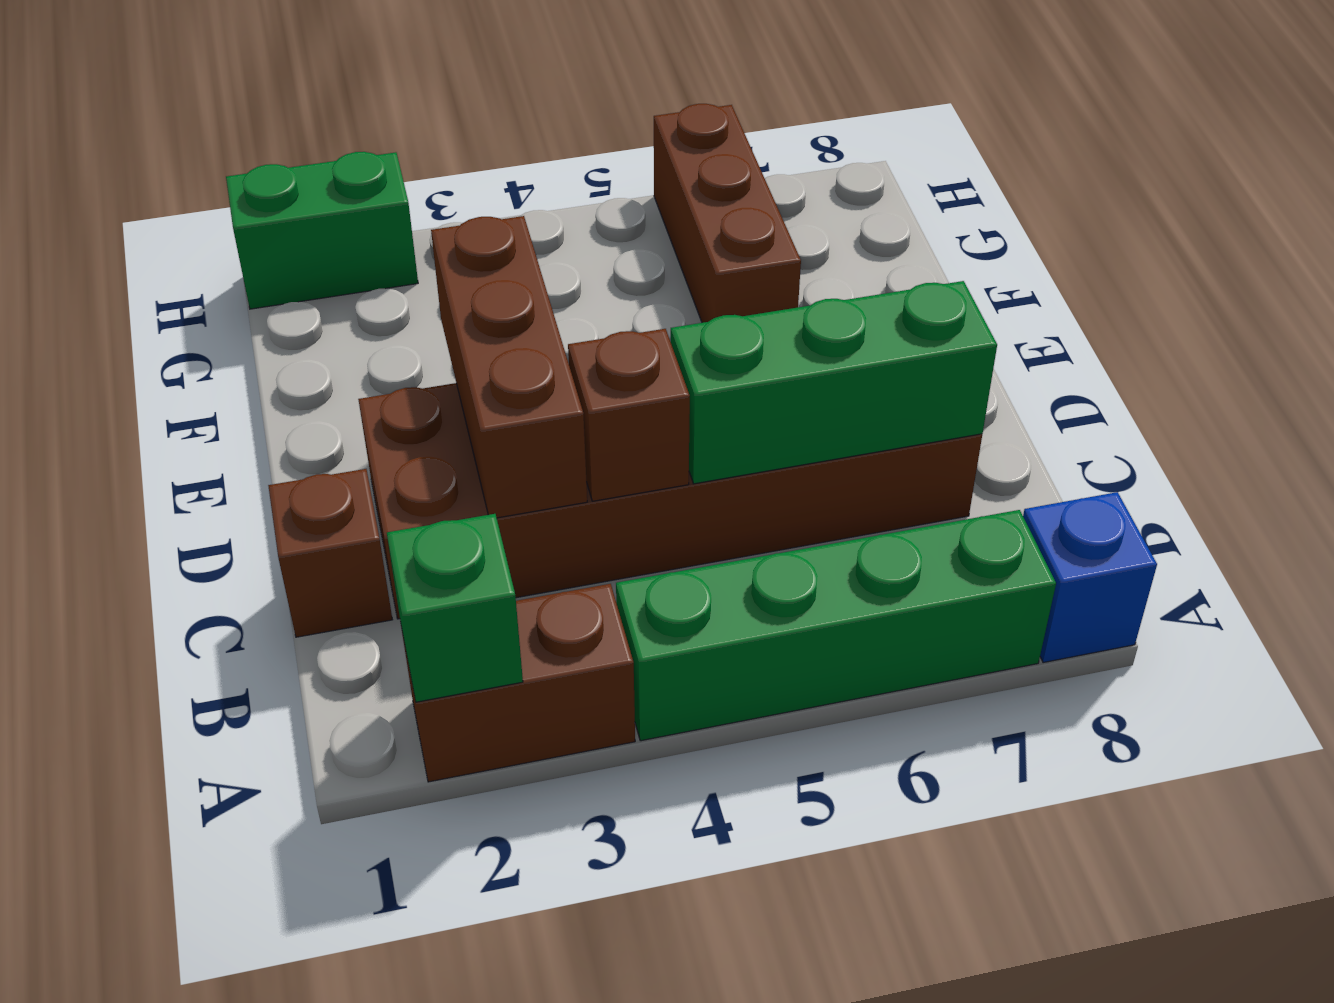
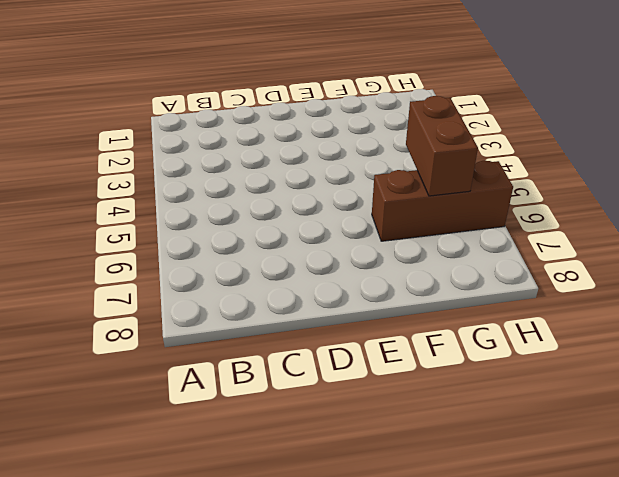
brown brick G5:G6 level 2 -> brown brick A2:A3 level 1
none -> green brick A4:A7 level 1
none -> blue brick A8 level 1

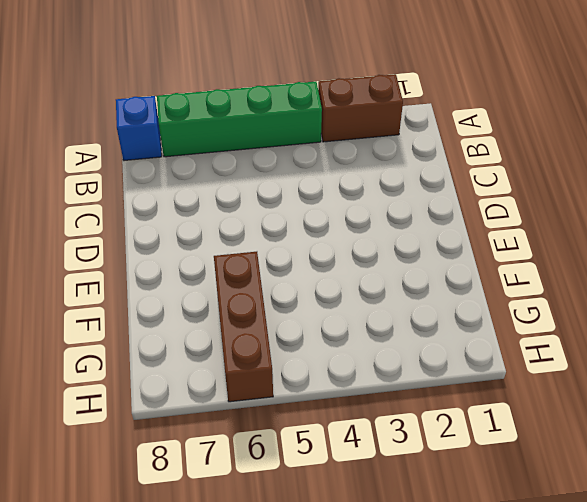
none -> brown brick C1 level 1
none -> brown brick C2:D7 level 1

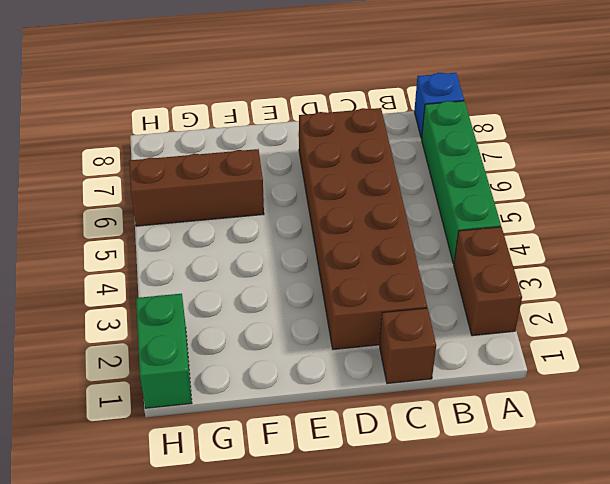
none -> green brick A2 level 2
none -> brown brick C3:E3 level 2

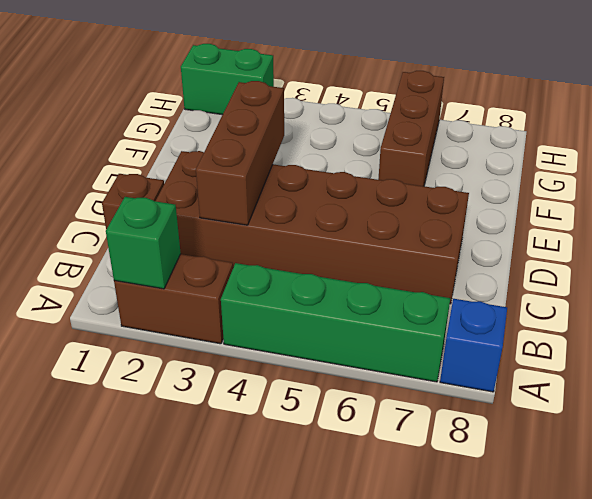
none -> brown brick C4 level 2
none -> green brick C5:C7 level 2

